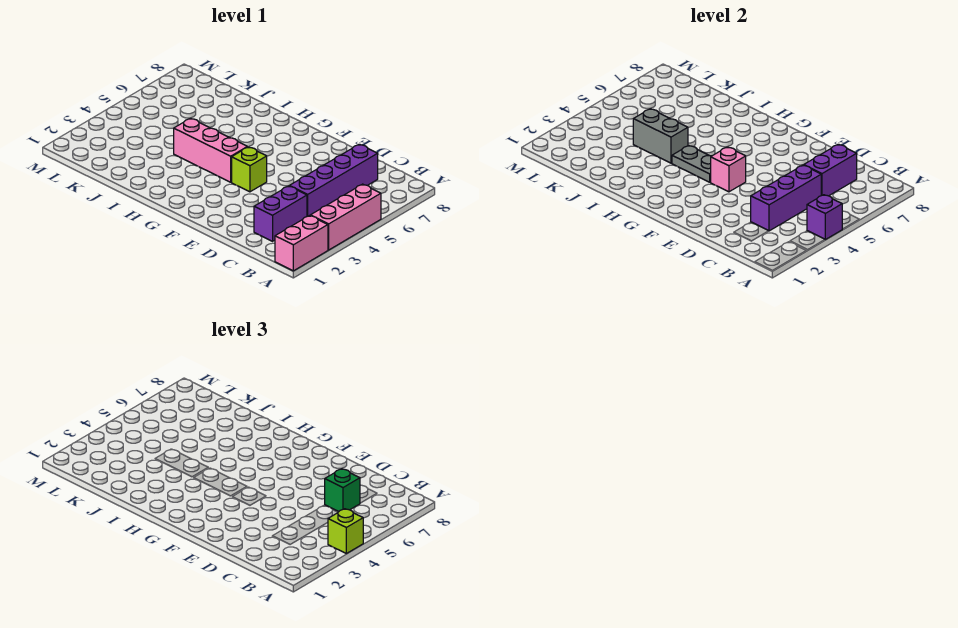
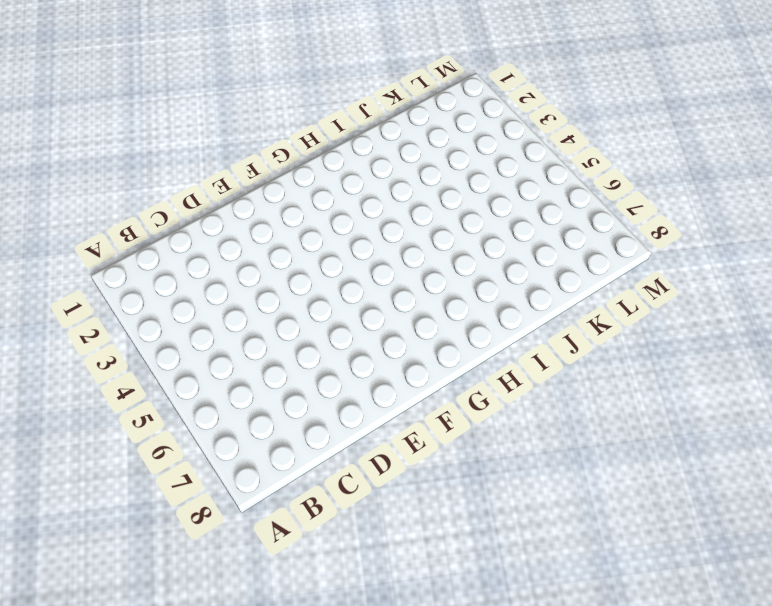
none -> pink brick A1:A2 level 1
none -> pink brick A3:A5 level 1
none -> purple brick C2:C3 level 1

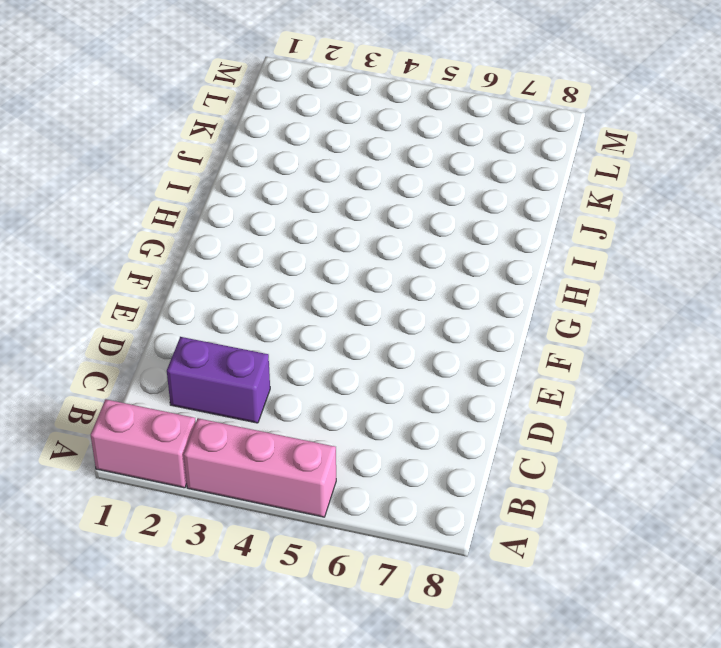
none -> purple brick C4:C7 level 1
none -> lime brick F4 level 1
none -> pink brick G4:I4 level 1

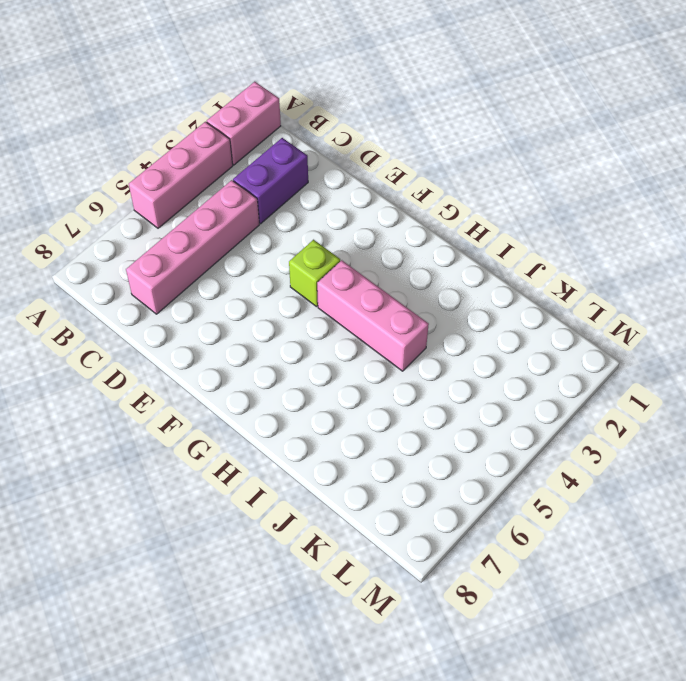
pink brick C4:C7 level 1 -> purple brick C4:C7 level 1
none -> purple brick A4 level 2
none -> purple brick C3:C5 level 2
none -> purple brick C6:C7 level 2

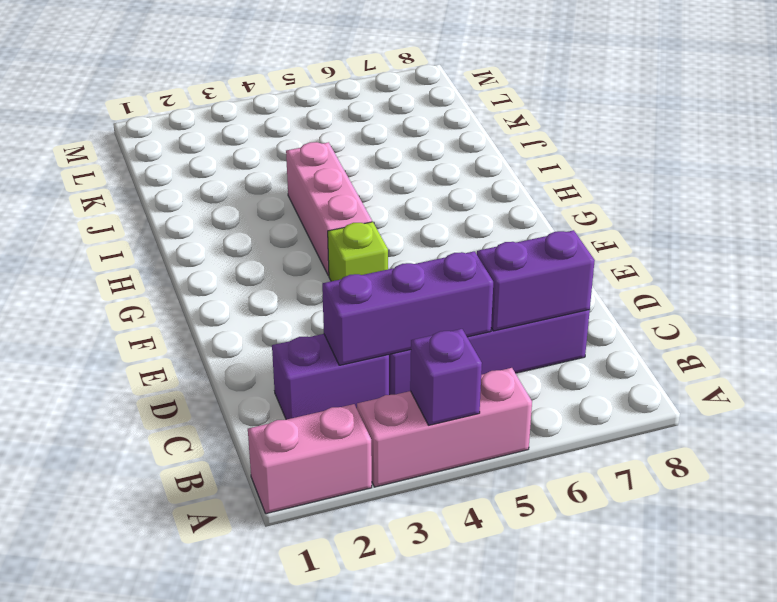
none -> pink brick F4 level 2
none -> grey plate G4:H4 level 2
none -> grey brick I4:J4 level 2

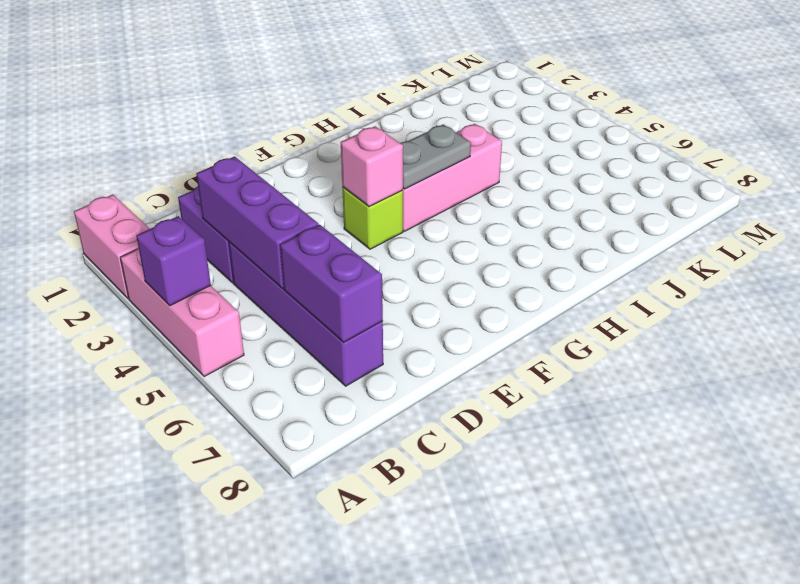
none -> grey brick I4:J4 level 2
none -> lime brick A4 level 3
none -> green brick C6 level 3

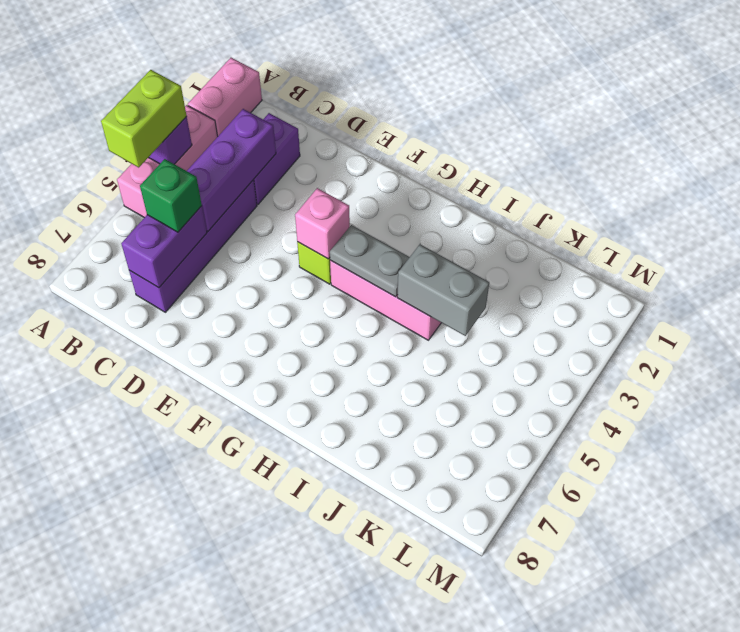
lime brick A4:A5 level 3 -> lime brick A4 level 3

